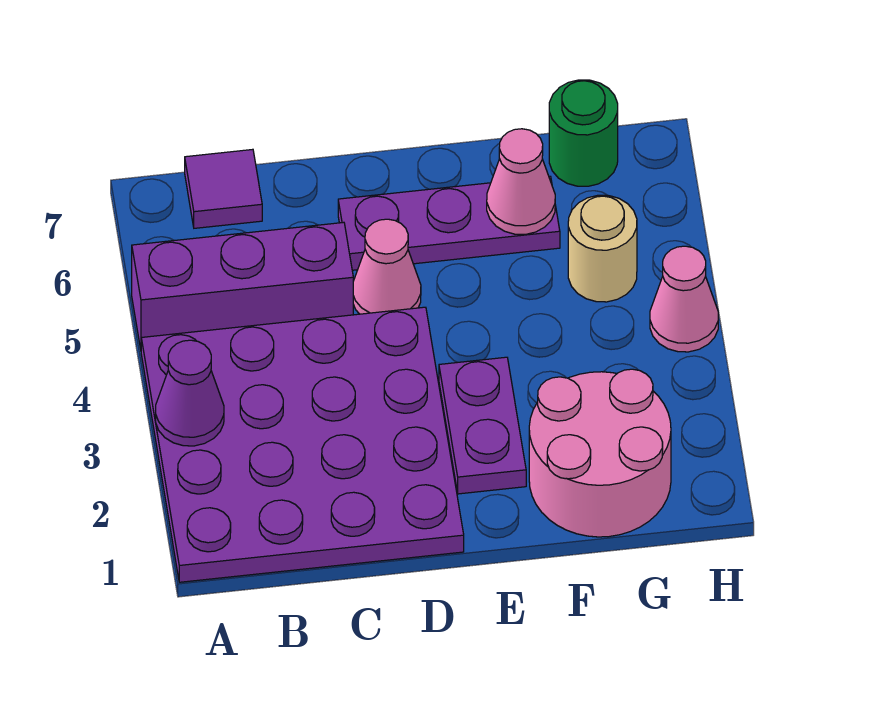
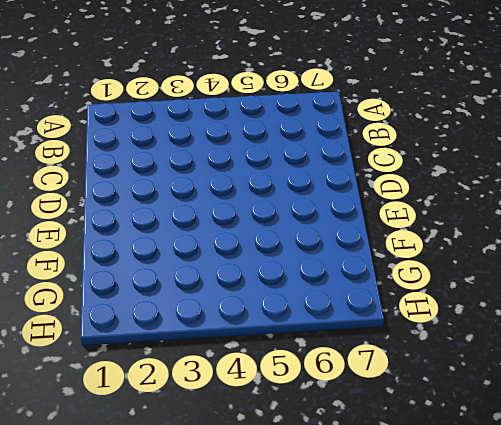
none -> purple plate A1:D4 level 1
none -> purple brick A5:C5 level 1
none -> purple tile B7 level 1

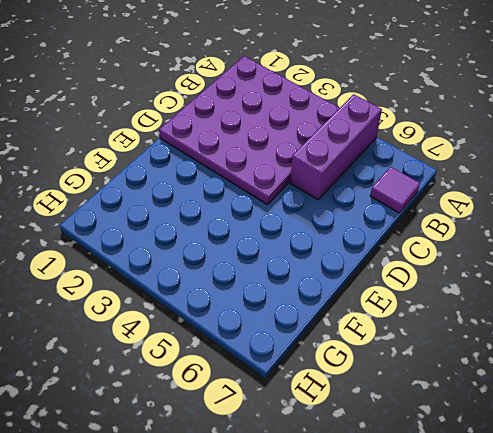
none -> pink cone D5 level 1
none -> purple plate D6:F6 level 1
none -> purple plate E2:E3 level 1

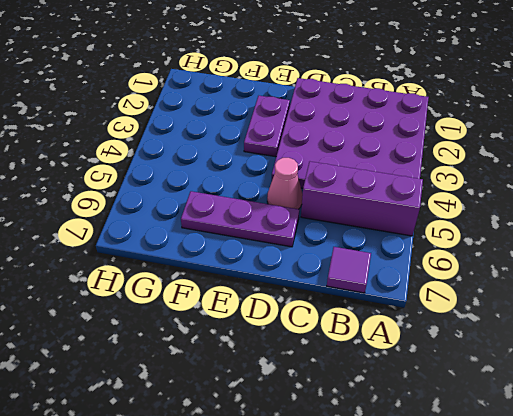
none -> pink round brick F1:G2 level 1
none -> tan round brick G5 level 1
none -> green round brick G7 level 1

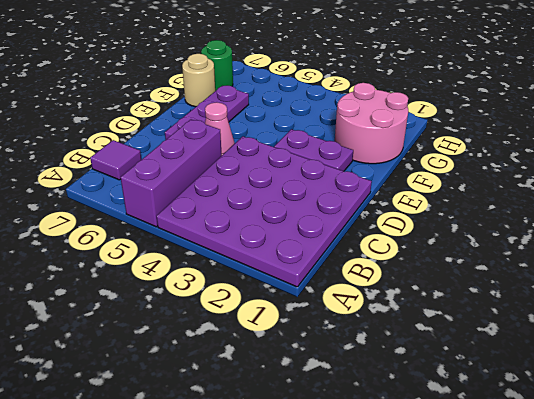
tan round brick F7 level 1 -> tan round brick G5 level 1
none -> pink cone H4 level 1
none -> purple cone A3 level 2
none -> pink cone F6 level 2

